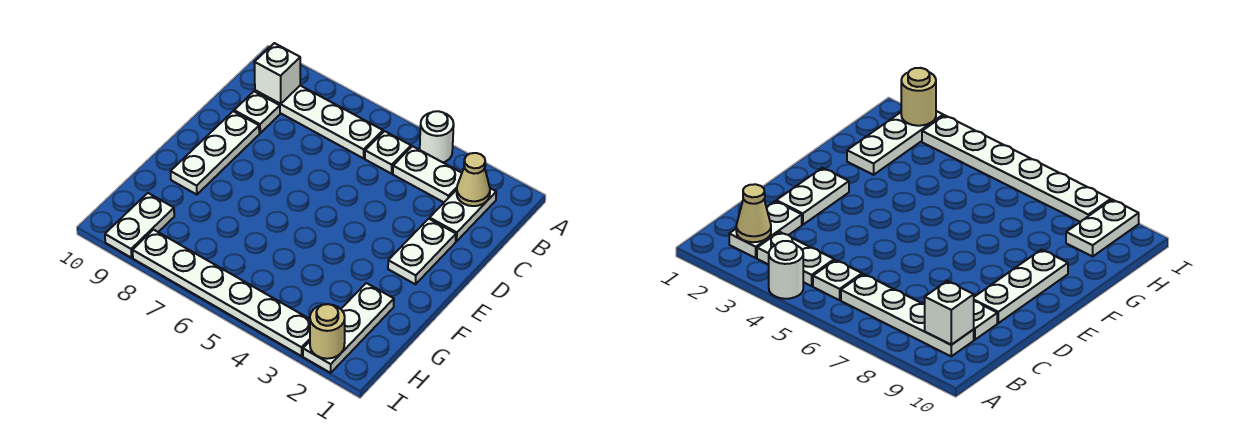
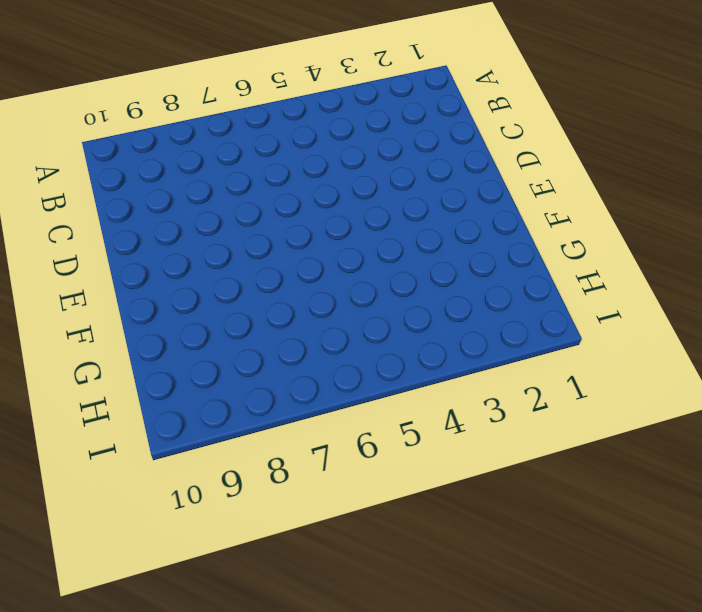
none -> white round brick A4 level 1
none -> white plate B2:C2 level 1
none -> white plate B3:B4 level 1

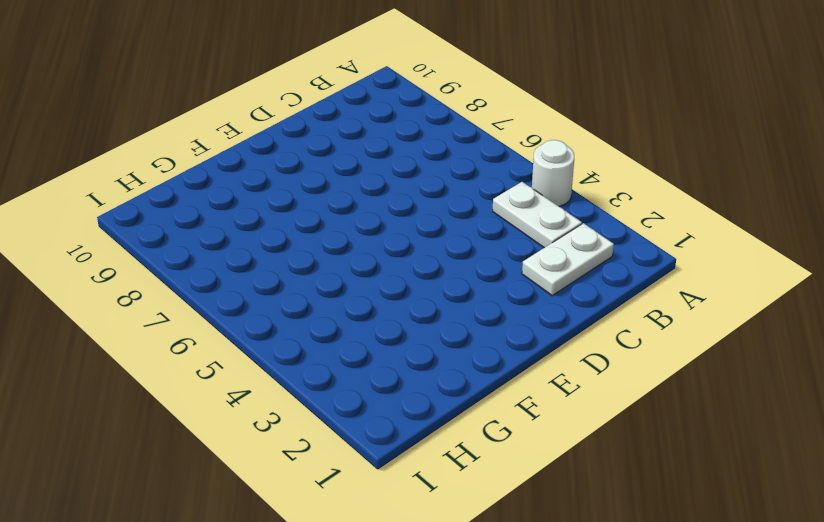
none -> white plate B5 level 1
none -> white plate B6:B9 level 1
none -> white plate C9 level 1

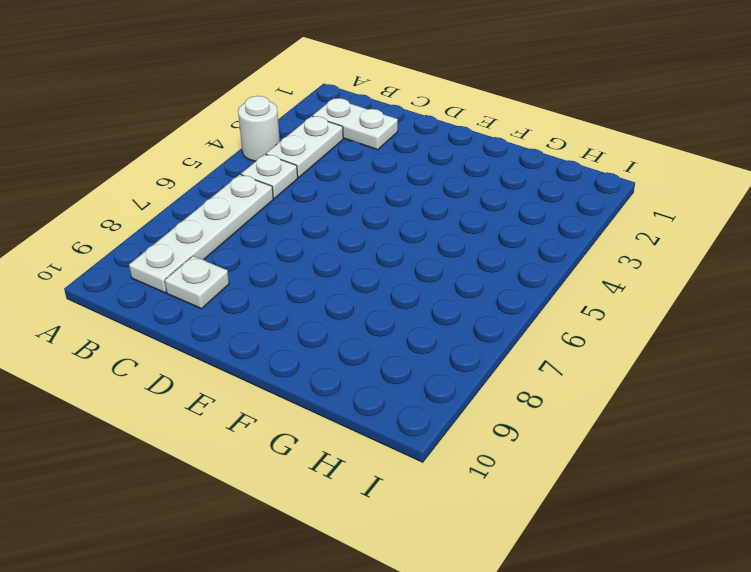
none -> white plate D2:E2 level 1
none -> white plate D9:F9 level 1
none -> white plate G2:I2 level 1

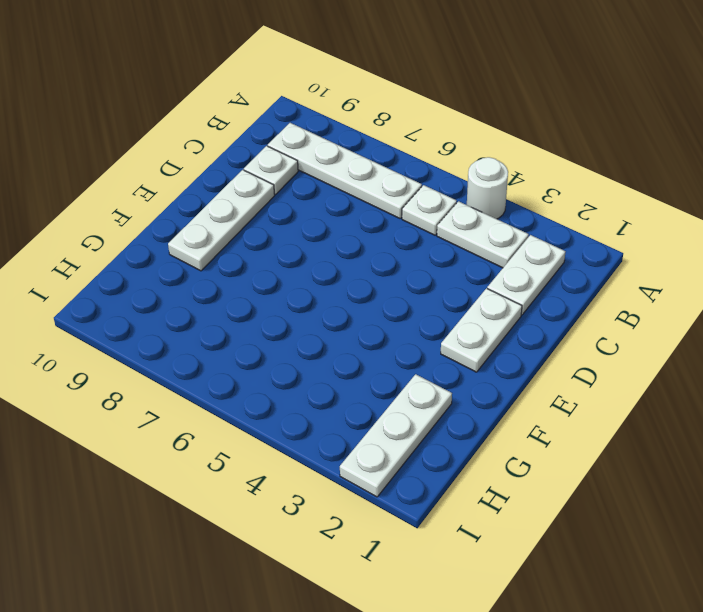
none -> white plate H9:I9 level 1
none -> white plate I3:I8 level 1
none -> tan cone B2 level 2

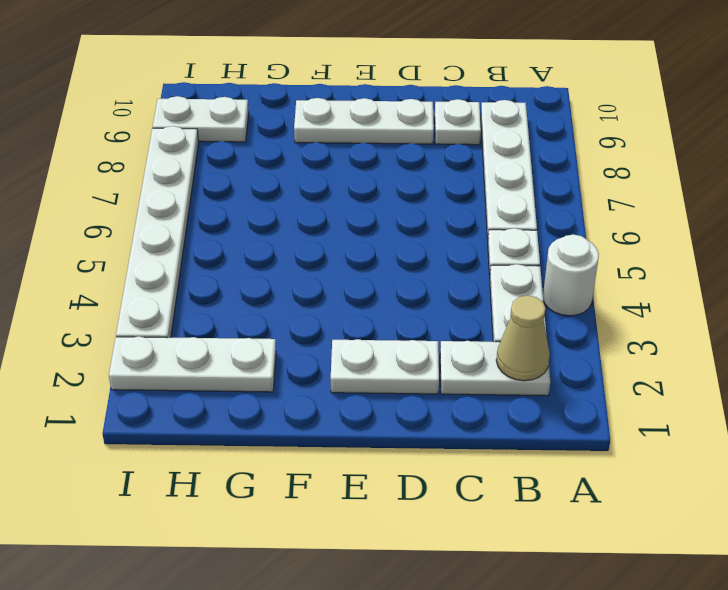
none -> white brick B9 level 2
none -> tan round brick I2 level 2

